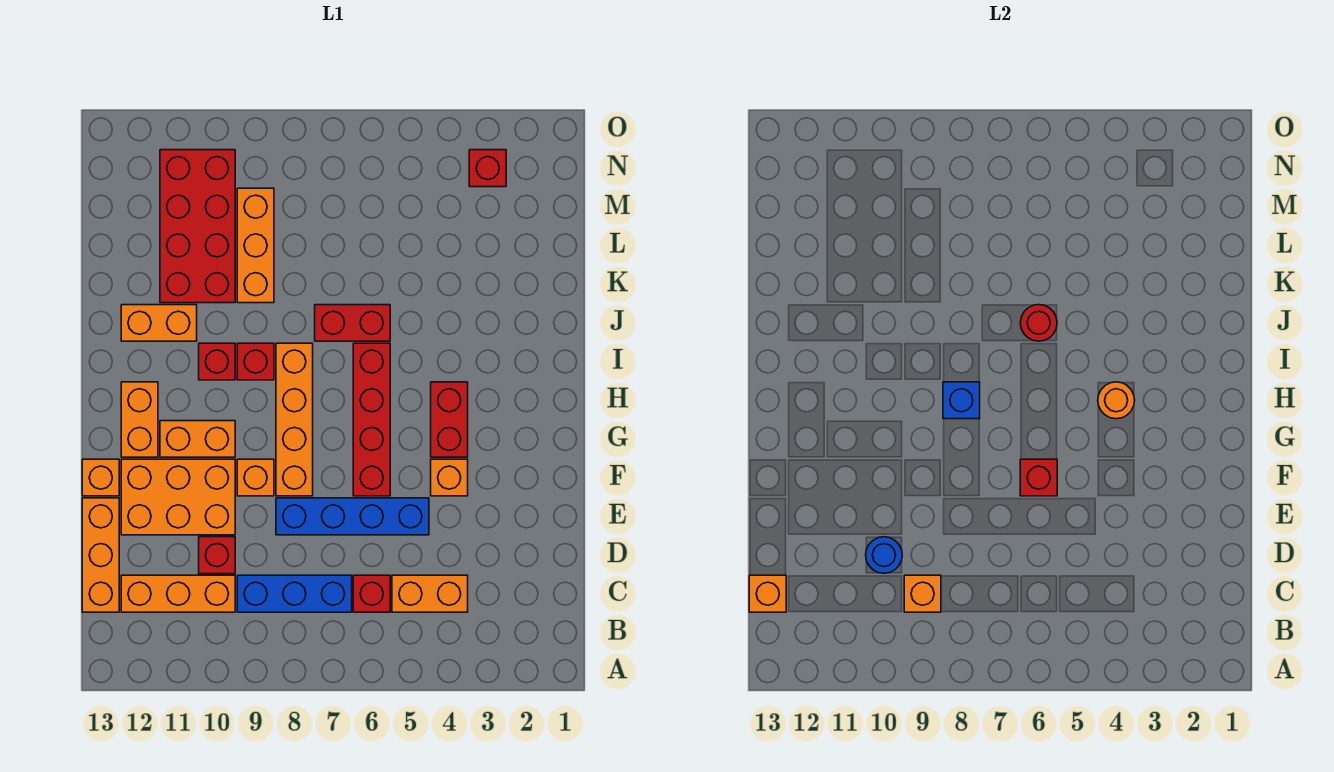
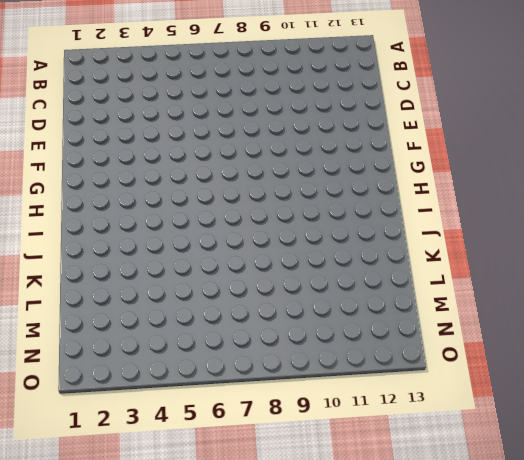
none -> orange brick C4:C5 level 1
none -> red brick C6 level 1
none -> blue brick C7:C9 level 1
none -> orange brick C10:C12 level 1

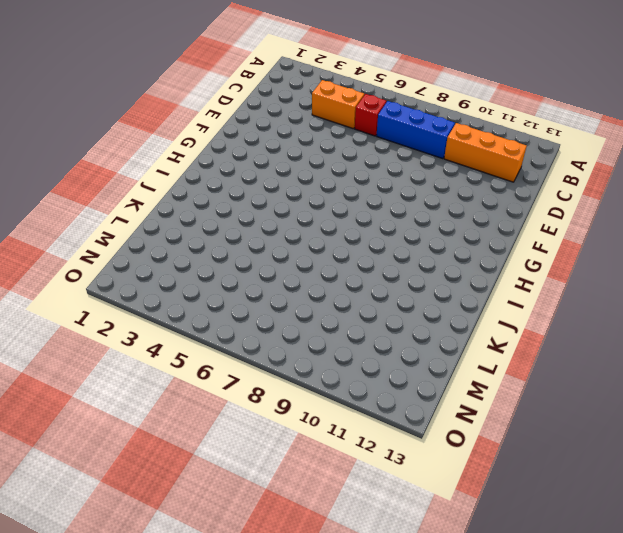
none -> orange brick C13:E13 level 1
none -> red brick D10 level 1
none -> blue brick E5:E8 level 1
none -> orange brick E10:F12 level 1

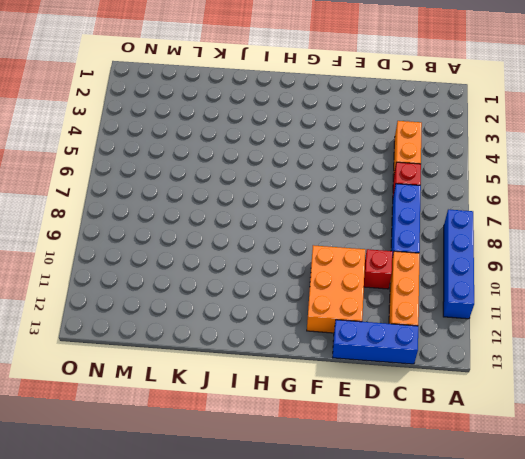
blue brick A8:A11 level 1 -> blue brick E5:E8 level 1
blue brick C13:E13 level 1 -> orange brick C13:E13 level 1
none -> orange brick F4 level 1
none -> red brick F6:I6 level 1
none -> orange brick F8:I8 level 1
none -> orange brick F9 level 1

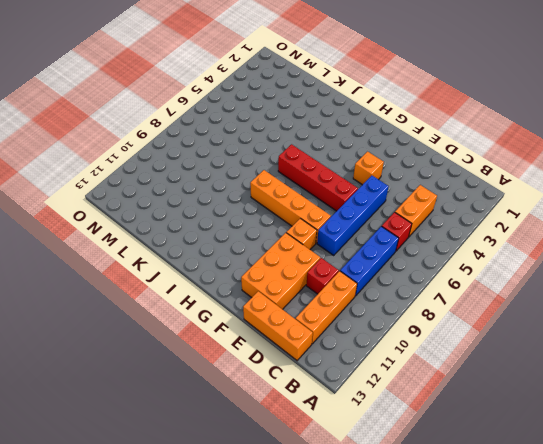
none -> orange brick F13 level 1
none -> red brick G4:H4 level 1
none -> orange brick G10:G11 level 1
none -> orange brick G12:H12 level 1

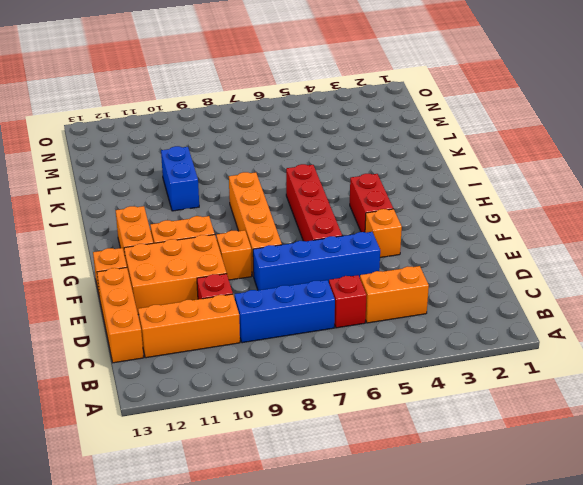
blue brick J10:K10 level 1 -> red brick K10:N11 level 1
none -> red brick I9 level 1
none -> red brick I10 level 1
none -> red brick J6:J7 level 1
none -> orange brick J11:J12 level 1

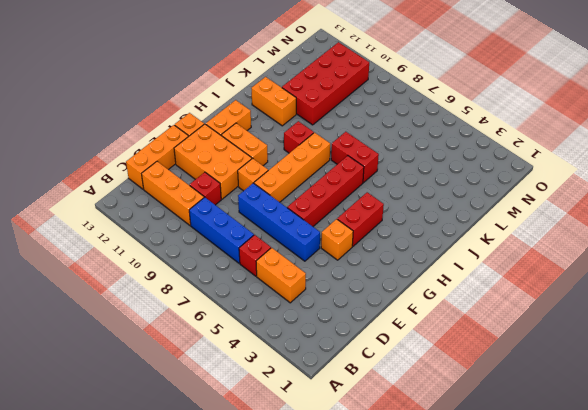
none -> red brick I10 level 1
none -> orange brick K9:M9 level 1
none -> red brick N3 level 1
none -> orange brick C9 level 2

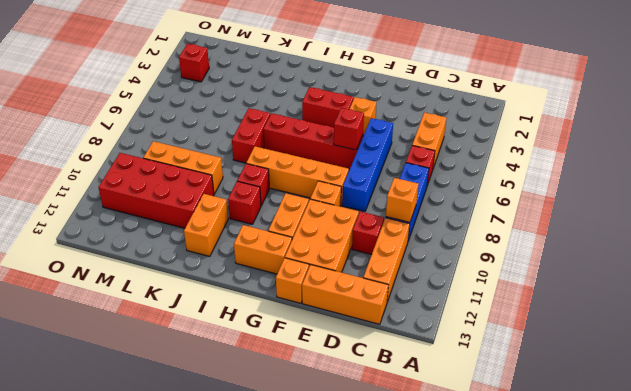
none -> orange brick C13 level 2
none -> blue round brick D10 level 2
none -> orange round brick H4 level 2
none -> blue brick H8 level 2

